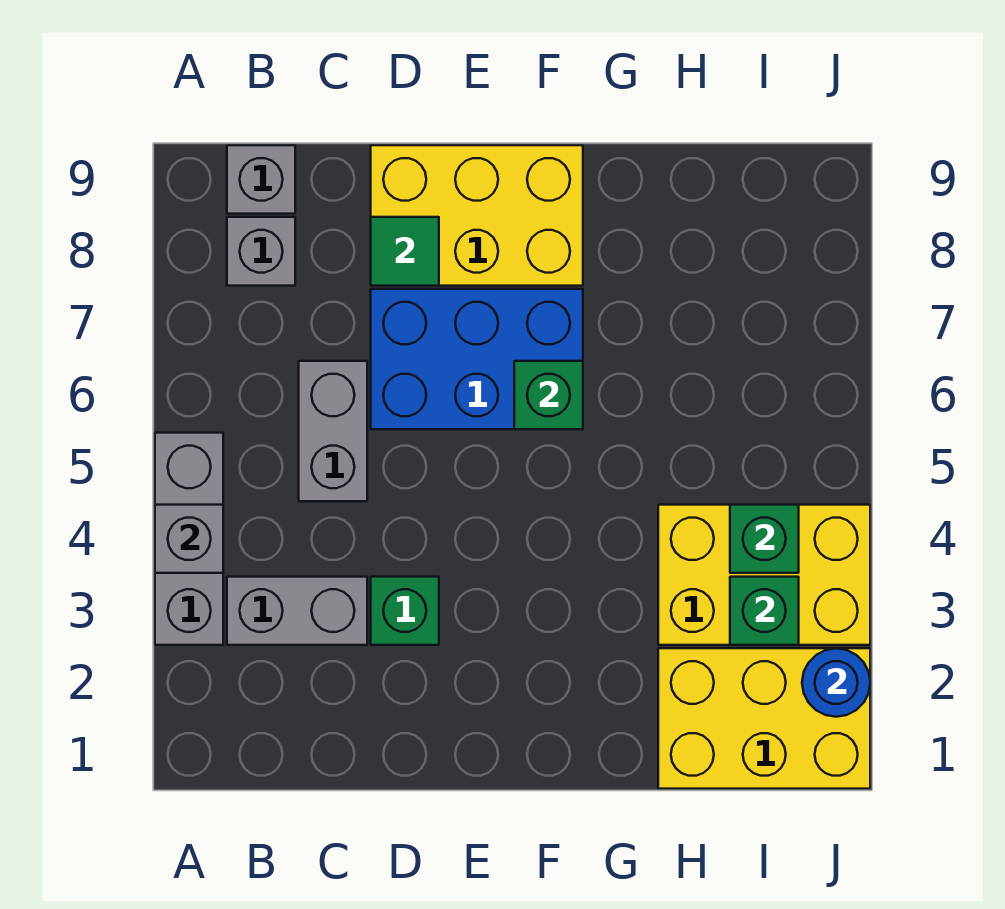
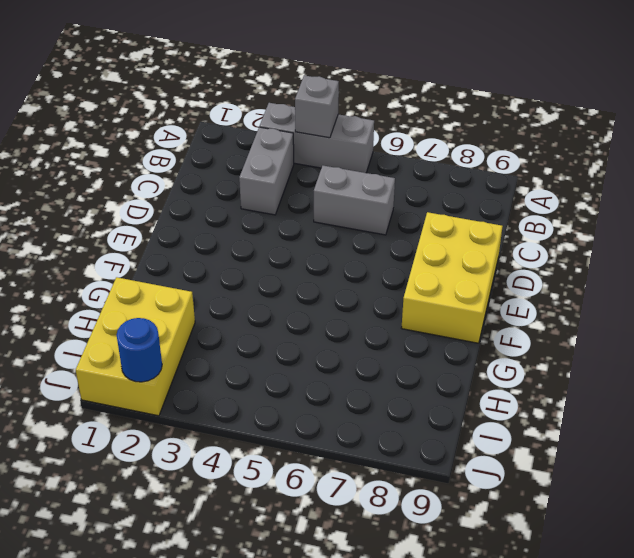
none -> grey brick B8 level 1
none -> grey brick B9 level 1
none -> green brick D3 level 1

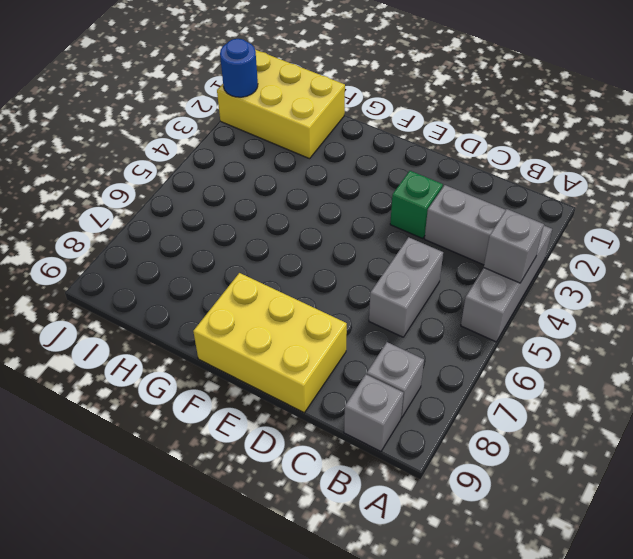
none -> blue brick D6:F7 level 1
none -> yellow brick H3:J4 level 1
none -> green tile D8 level 2

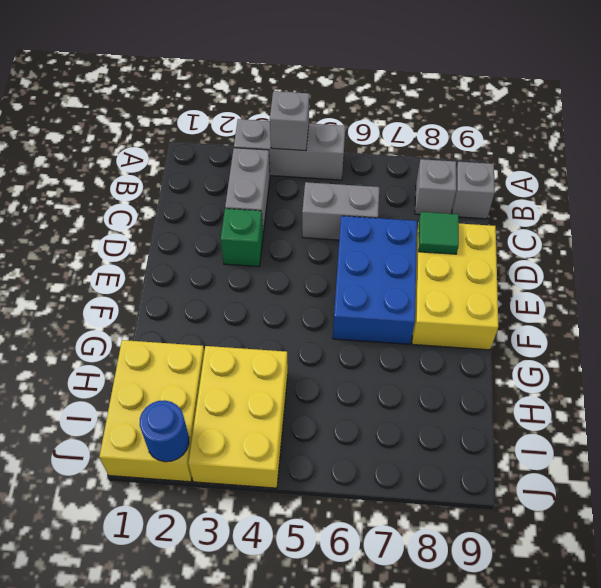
none -> green brick F6 level 2
none -> green brick I3 level 2
none -> green brick I4 level 2

